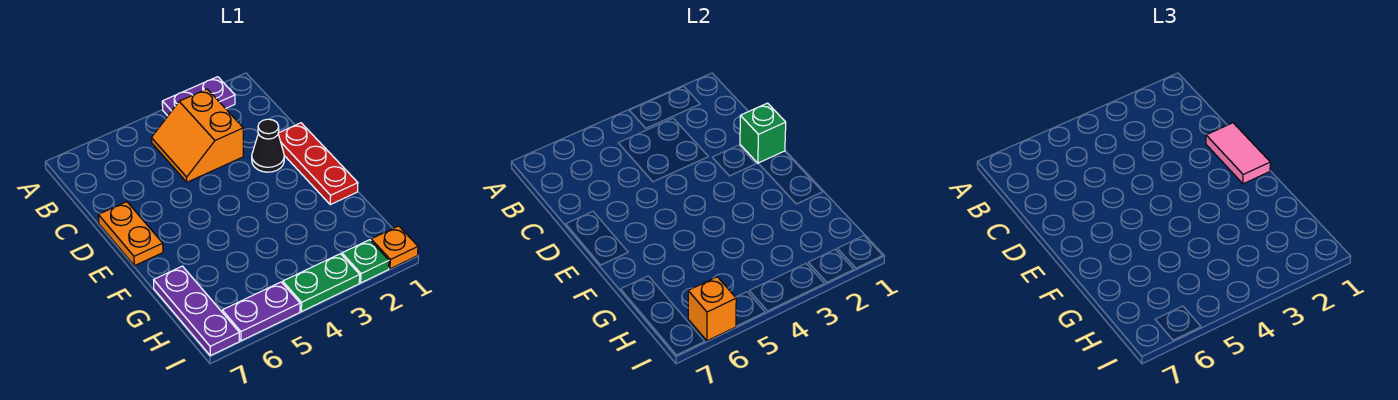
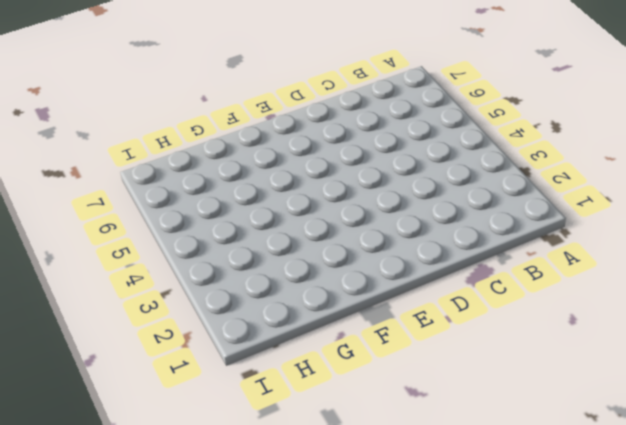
none -> purple plate A2:A3 level 1
none -> orange slope B3:C4 level 1 top 3
none -> red plate D1:F1 level 1

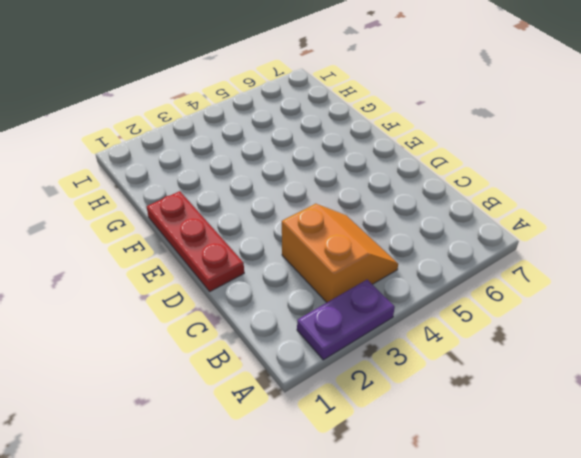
none -> black cone D2 level 1
none -> orange plate D7:E7 level 1
none -> purple plate G7:I7 level 1

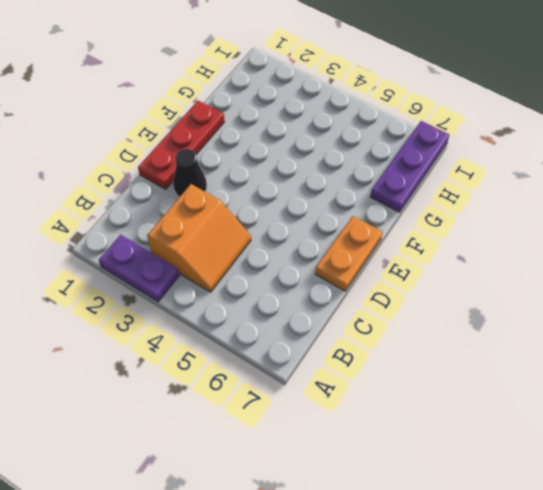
none -> orange plate I1 level 1
none -> green plate I2 level 1
none -> green plate I3:I4 level 1

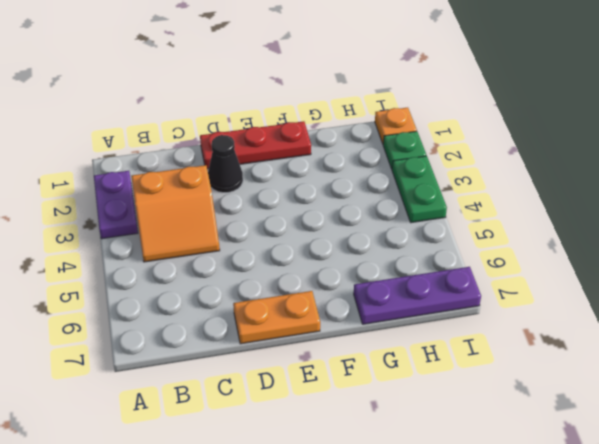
none -> purple plate I5:I6 level 1
none -> green brick D1 level 2
none -> orange brick I6 level 2

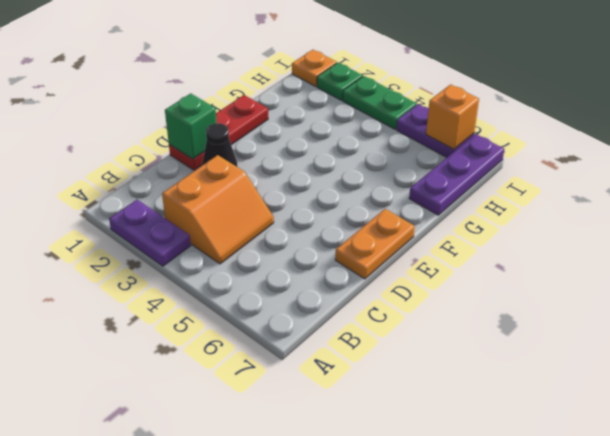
none -> pink tile D1:E1 level 3

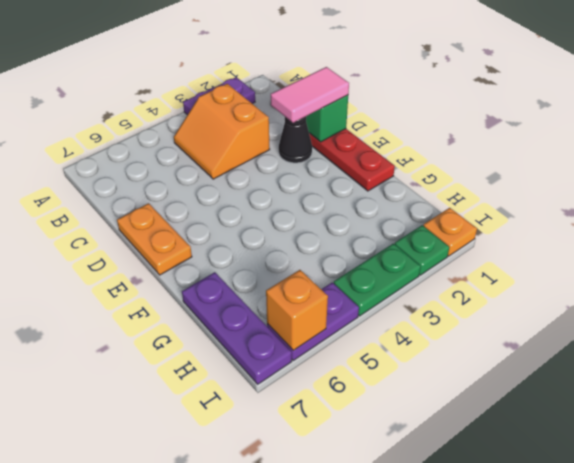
pink tile D1:D2 level 3 -> pink tile D1:E1 level 3

